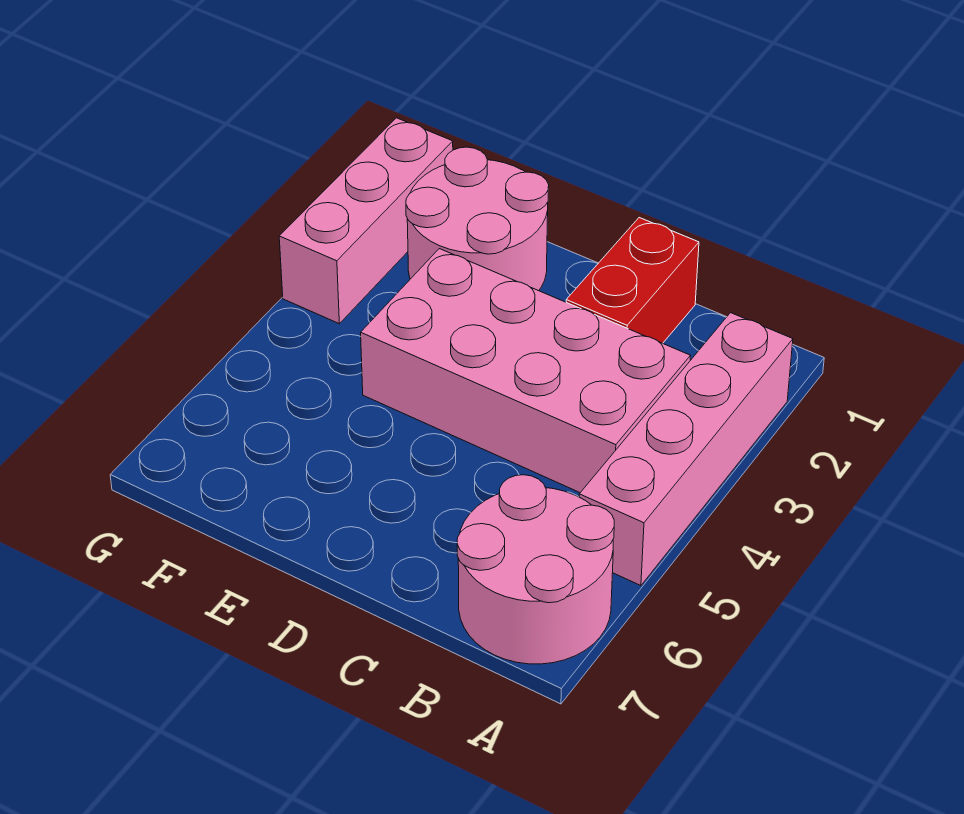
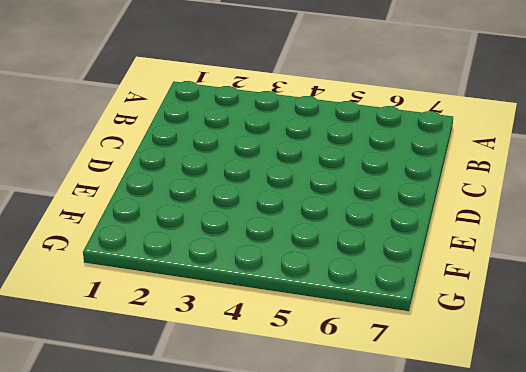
none -> pink brick A2:A5 level 1
none -> pink round brick A6:B7 level 1

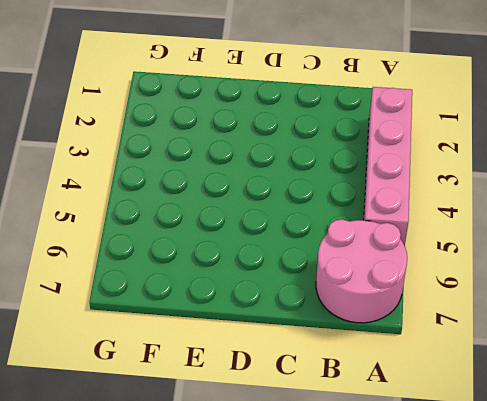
none -> pink brick B3:E4 level 1
none -> red brick C1:C2 level 1

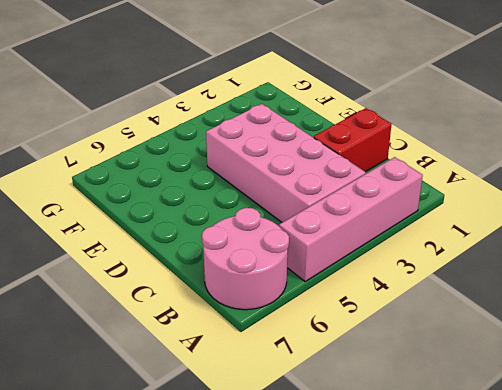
none -> pink round brick E1:F2 level 1
none -> pink brick G1:G3 level 1

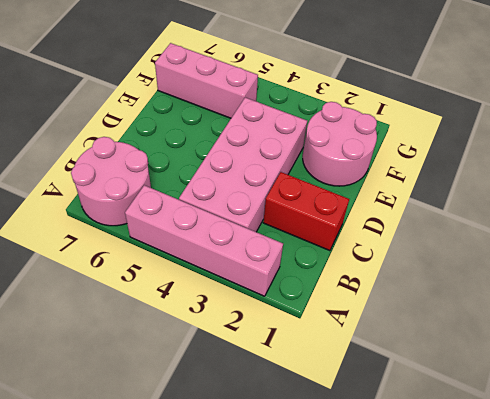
pink brick F5:F7 level 1 -> pink brick G1:G3 level 1

